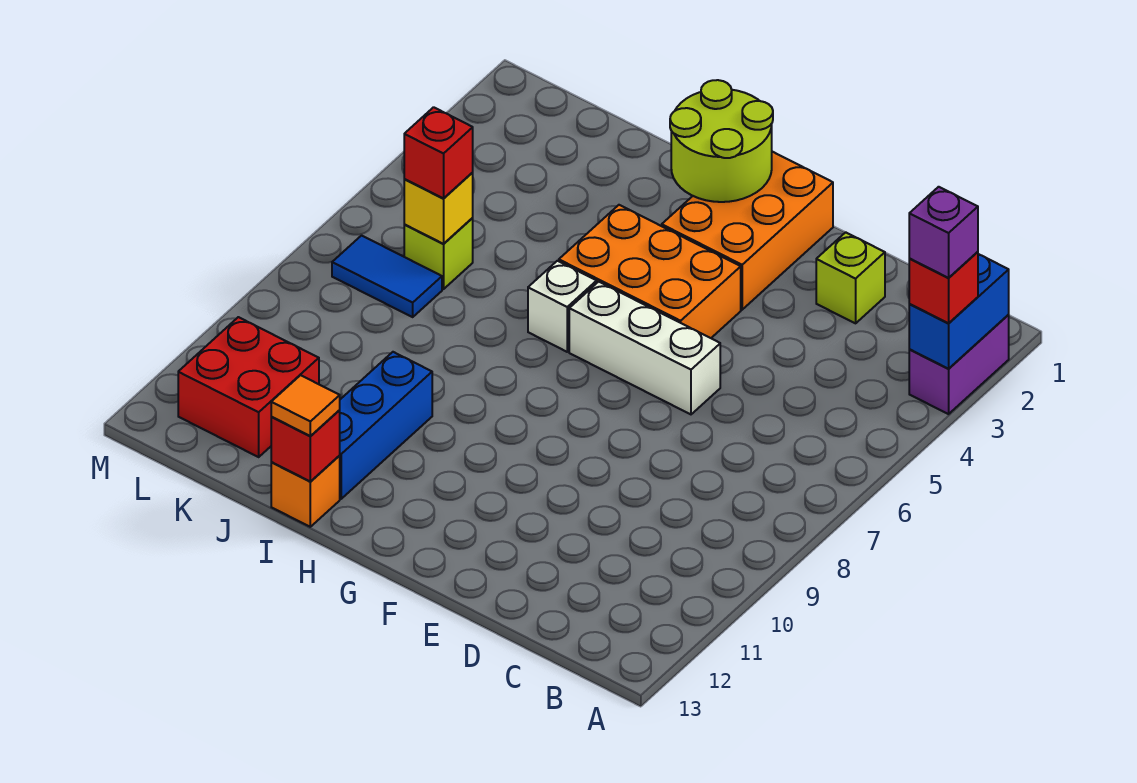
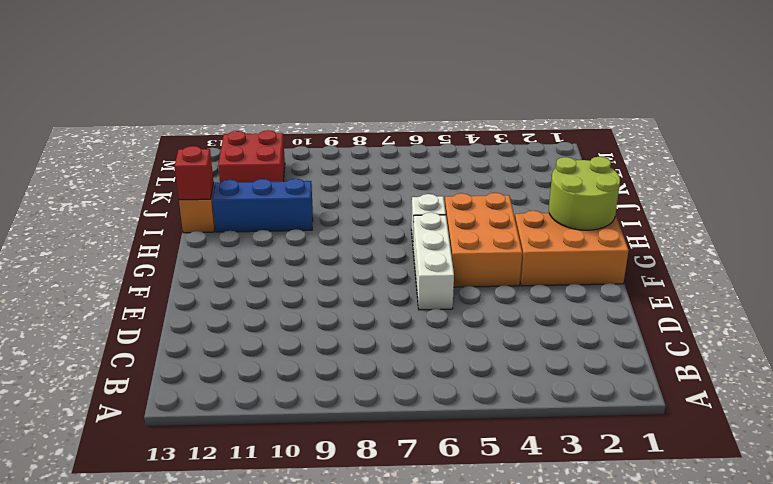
none -> purple brick A2:A3 level 1
none -> lime brick D2 level 1
none -> lime brick K6 level 1

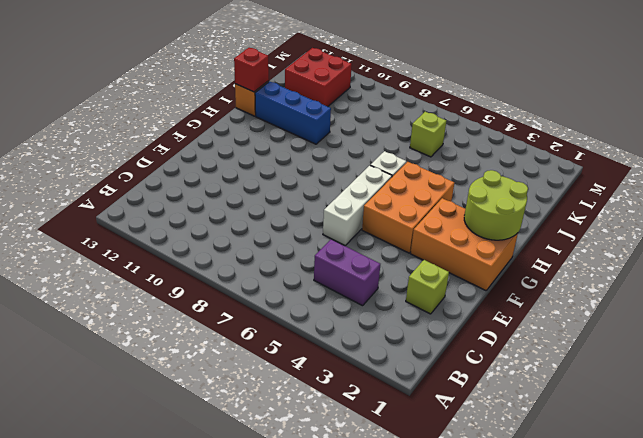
purple brick C4:C5 level 1 -> purple brick A2:A3 level 1
none -> blue tile K7:L7 level 1
none -> blue brick A2:A3 level 2
none -> yellow brick K6 level 2

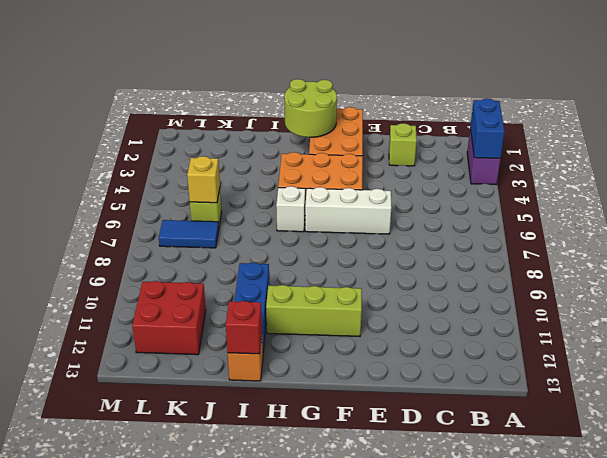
lime brick F11:H11 level 1 -> none
none -> red brick A3 level 3
none -> orange tile I13 level 3
none -> red brick K6 level 3

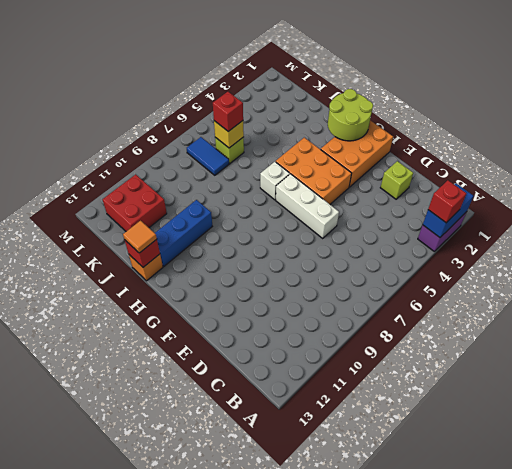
none -> purple brick A3 level 4

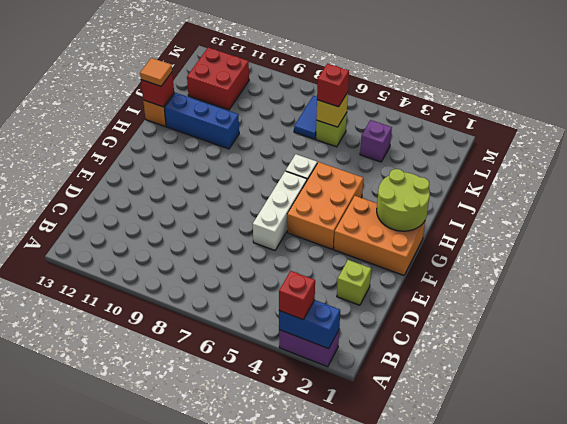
purple brick K4 level 1 -> purple brick A3 level 4

